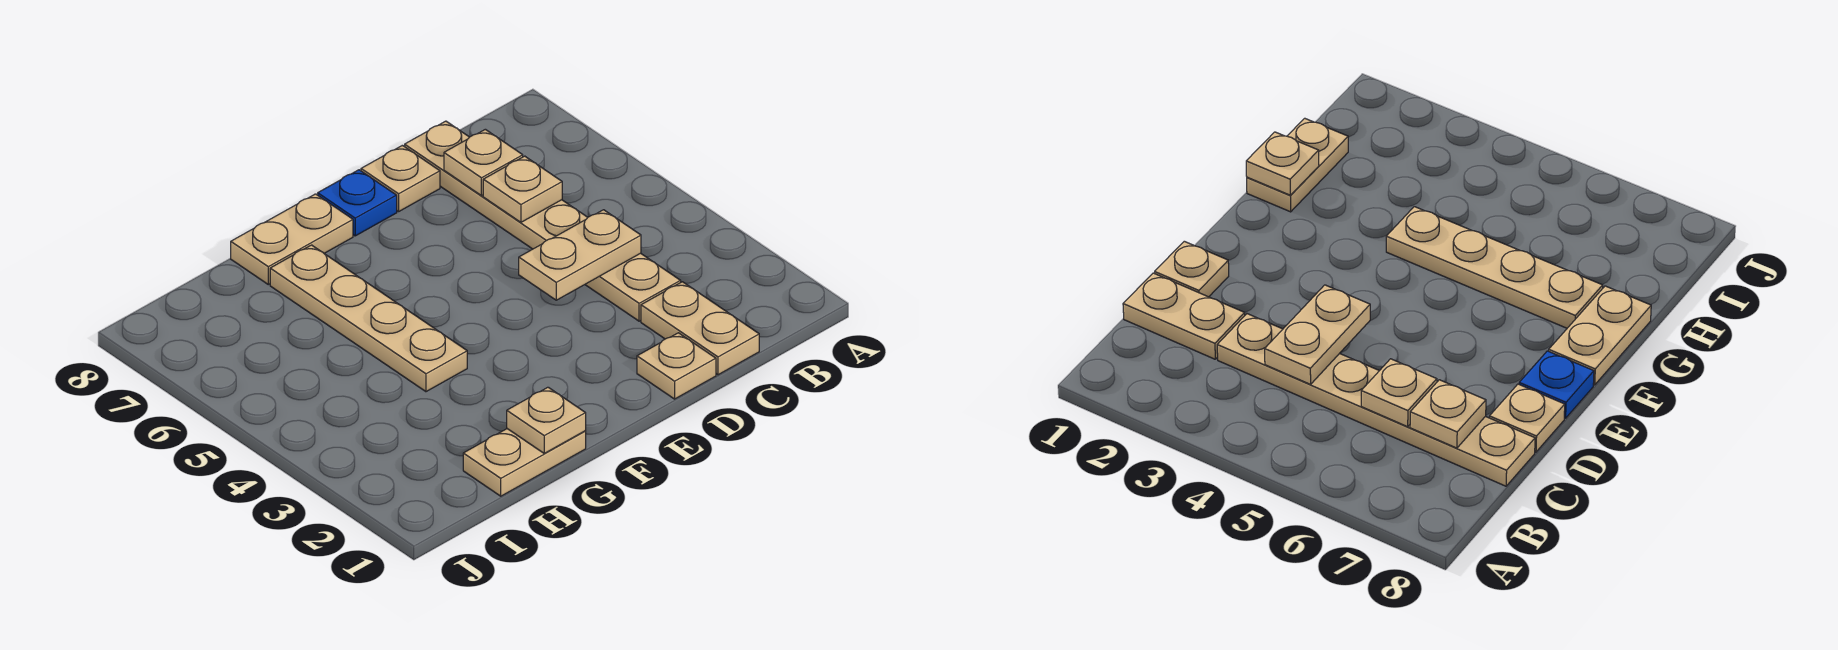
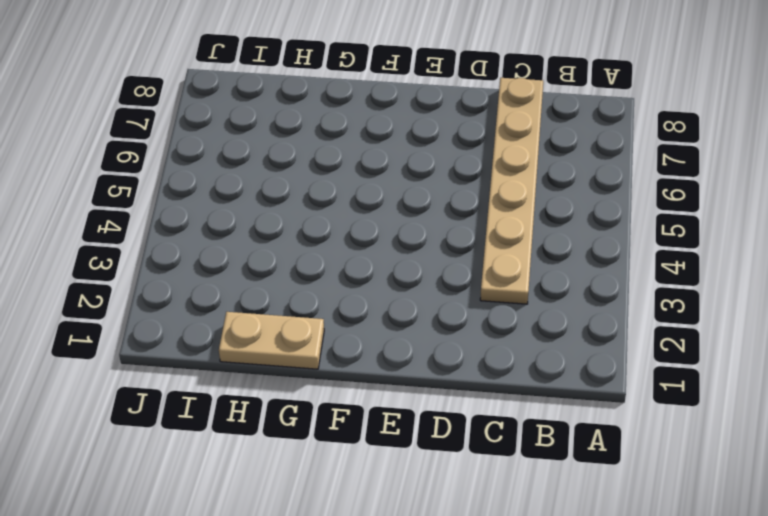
none -> tan plate C1:C2 level 1
none -> tan plate D1 level 1
none -> tan plate D8 level 1

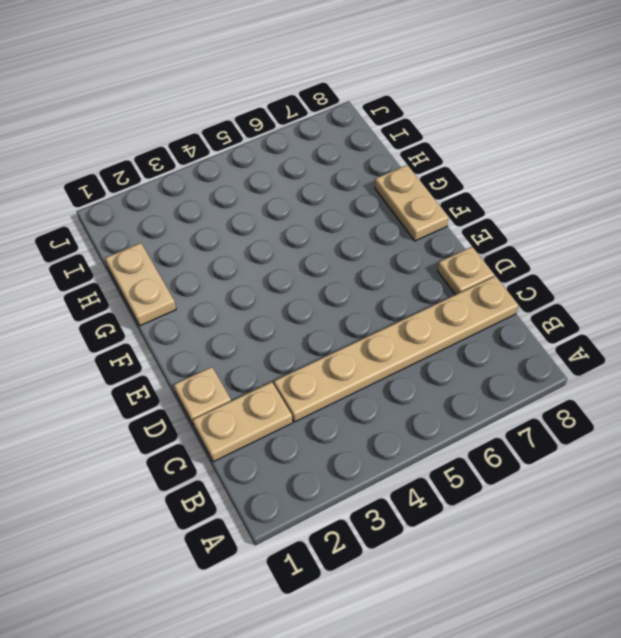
none -> blue plate E8 level 1
none -> tan plate G4:G7 level 1
none -> tan plate C4:D4 level 2

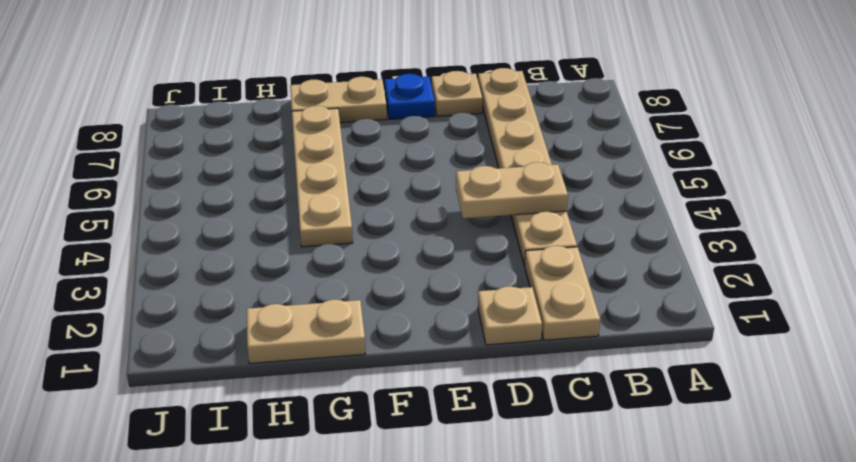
none -> tan plate C6 level 2
none -> tan plate C7 level 2
none -> tan plate G1 level 2

